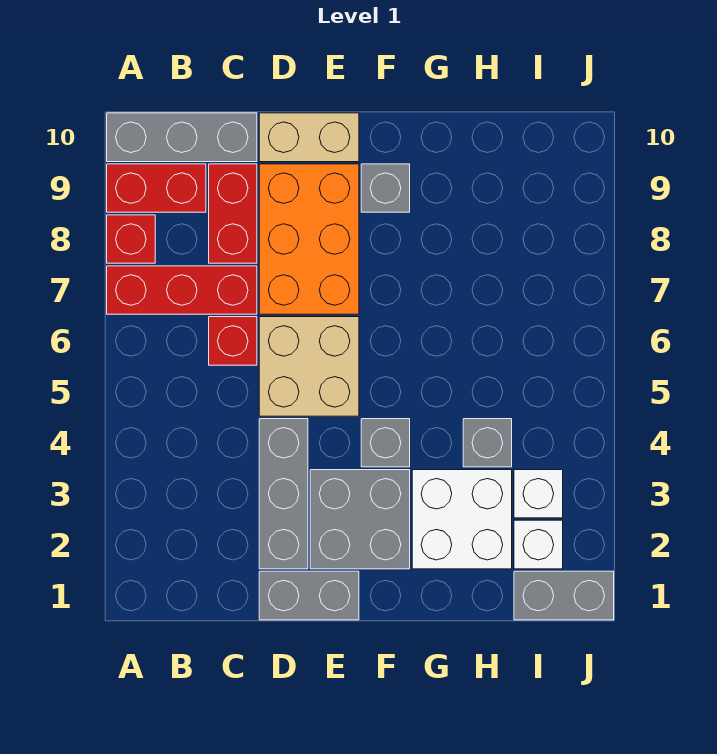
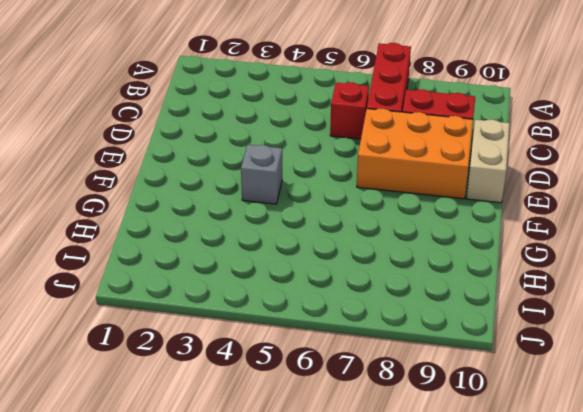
none -> red brick A8 level 1
none -> red brick A9:B9 level 1
none -> grey brick A10:C10 level 1

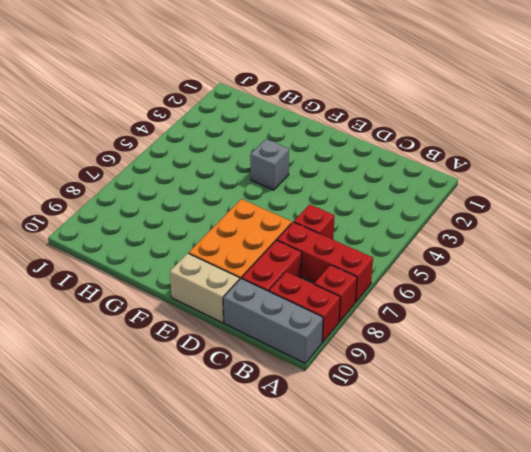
none -> grey brick D1:E1 level 1
none -> grey brick D2:D4 level 1
none -> tan brick D5:E6 level 1

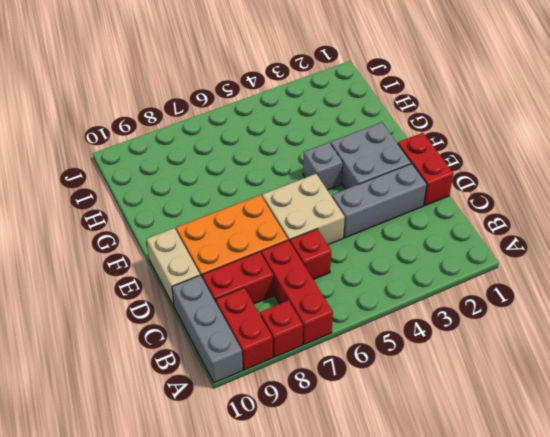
red brick D1:E1 level 1 -> grey brick D1:E1 level 1
none -> grey brick F9 level 1
none -> white brick G2:H3 level 1
none -> grey brick H4 level 1

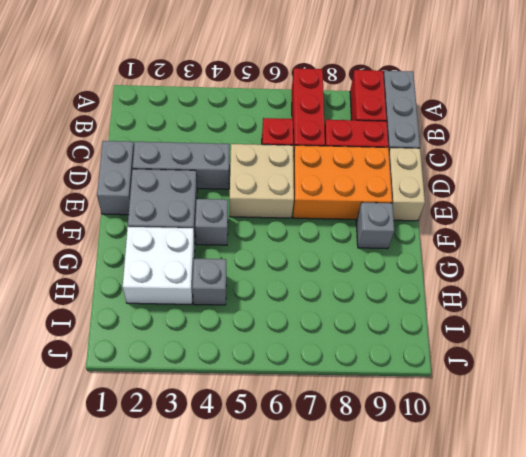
none -> red brick A8 level 1
none -> grey brick I1:J1 level 1
none -> white brick I2 level 1

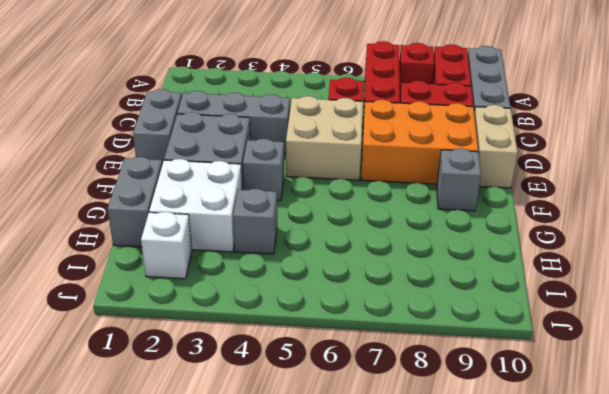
grey brick G1:H1 level 1 -> grey brick I1:J1 level 1
none -> white brick I3 level 1

